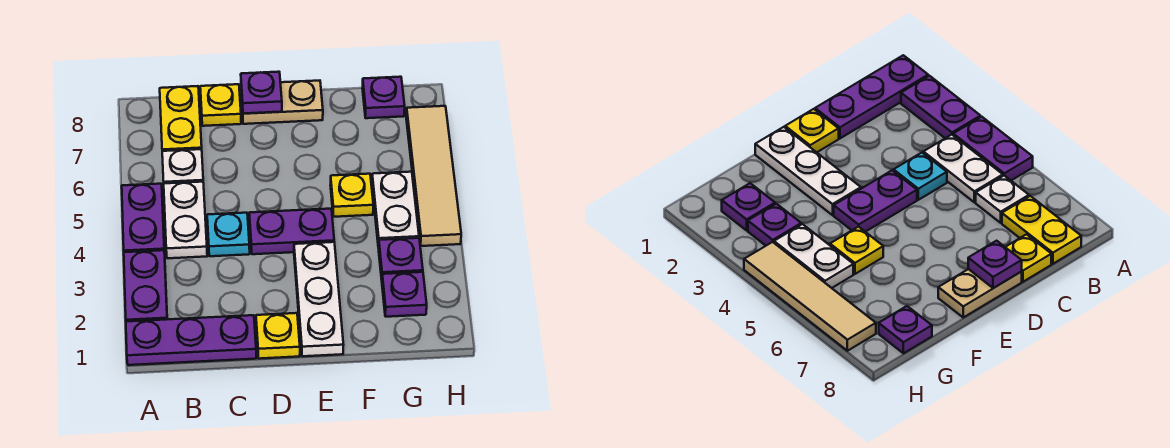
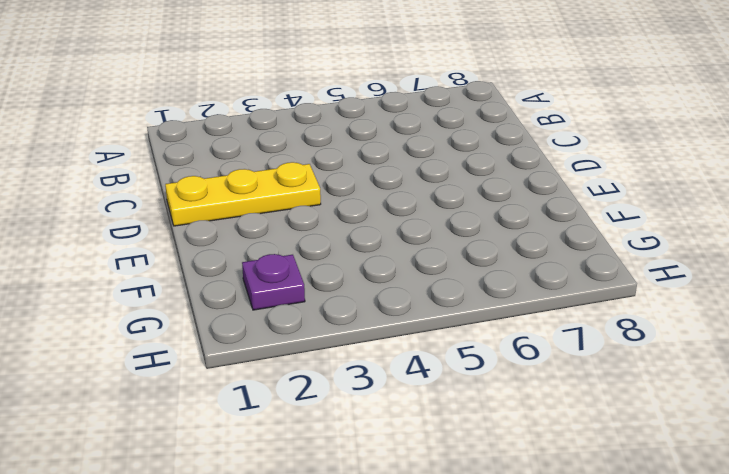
yellow plate D1:D3 level 1 -> yellow plate D1 level 1
none -> purple plate A1:C1 level 1
none -> purple plate A2:A3 level 1
none -> purple plate A4:A5 level 1

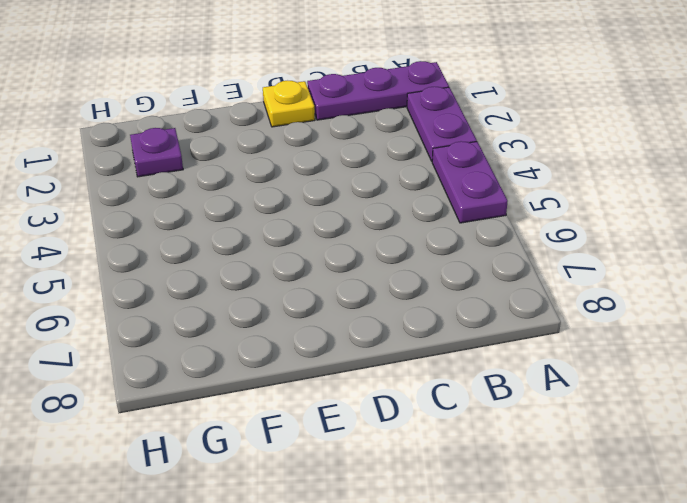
none -> white plate B4:B5 level 1
none -> white plate B6 level 1
none -> yellow plate B7:B8 level 1

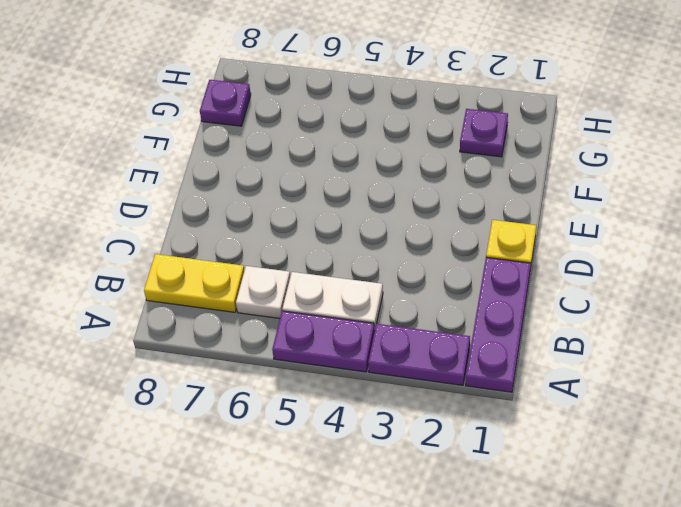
none -> cyan plate C4 level 1
none -> yellow plate C8 level 1
none -> purple plate D4:E4 level 1

